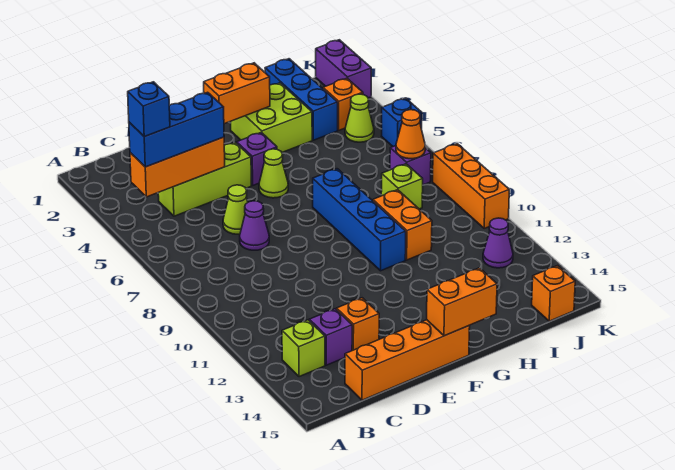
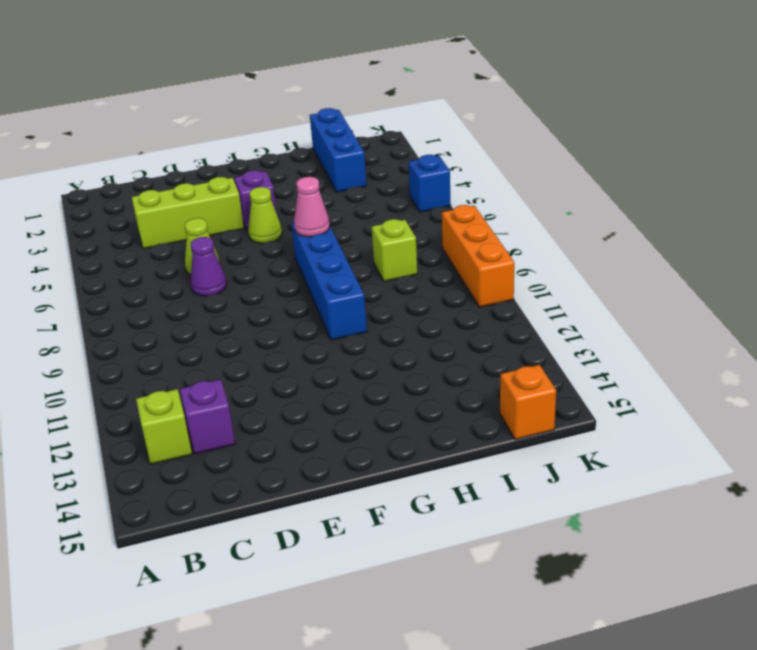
pink cone G7 level 2 -> none
none -> orange brick C15:F15 level 1
none -> orange brick D13 level 1
none -> lime brick G2:H3 level 1

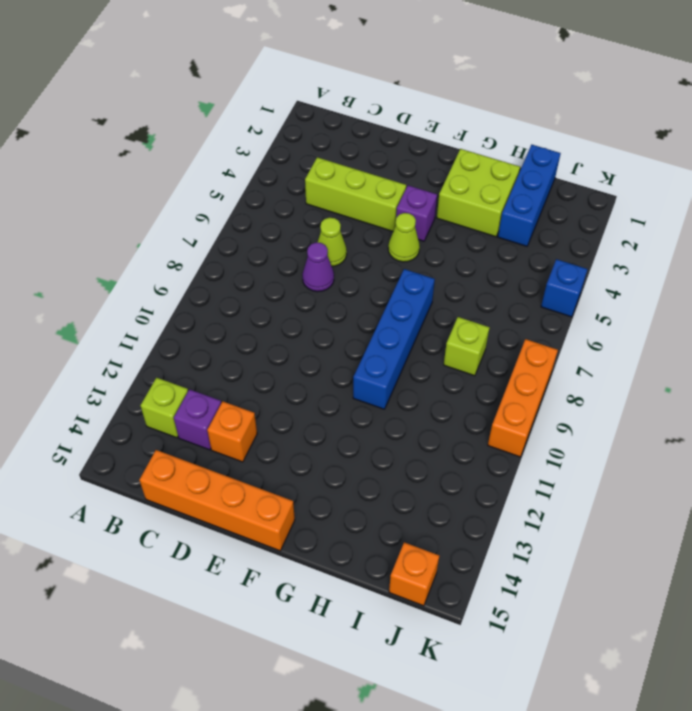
none -> orange brick H9:H10 level 1
none -> orange brick J3 level 1
none -> lime cone J4 level 1

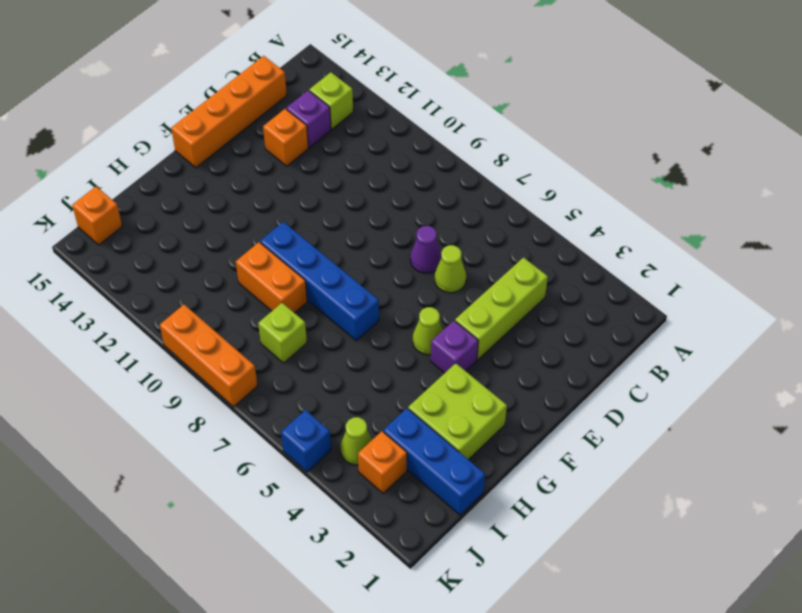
none -> purple brick J7 level 1
none -> purple cone J12 level 1
none -> purple brick K1:K2 level 1

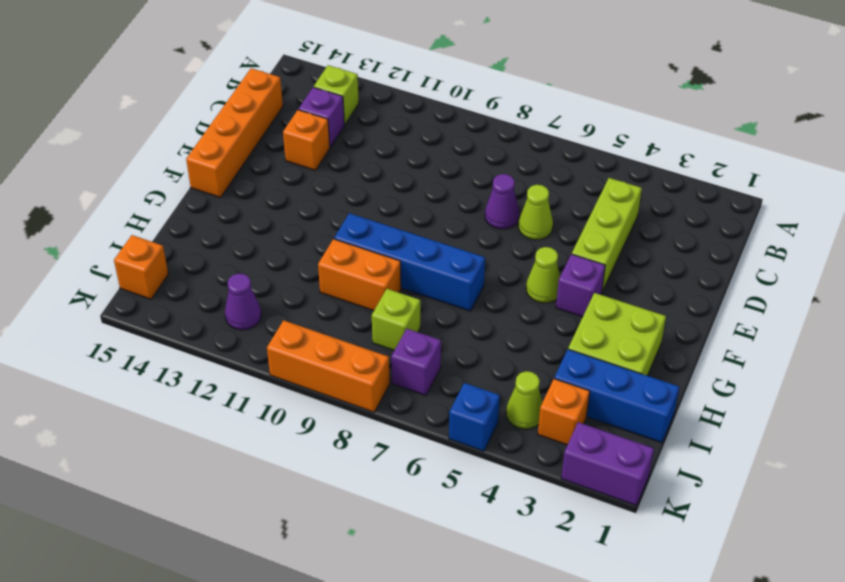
none -> orange brick B4:D4 level 2
none -> orange brick F2:G2 level 2
none -> orange brick F15:G15 level 2

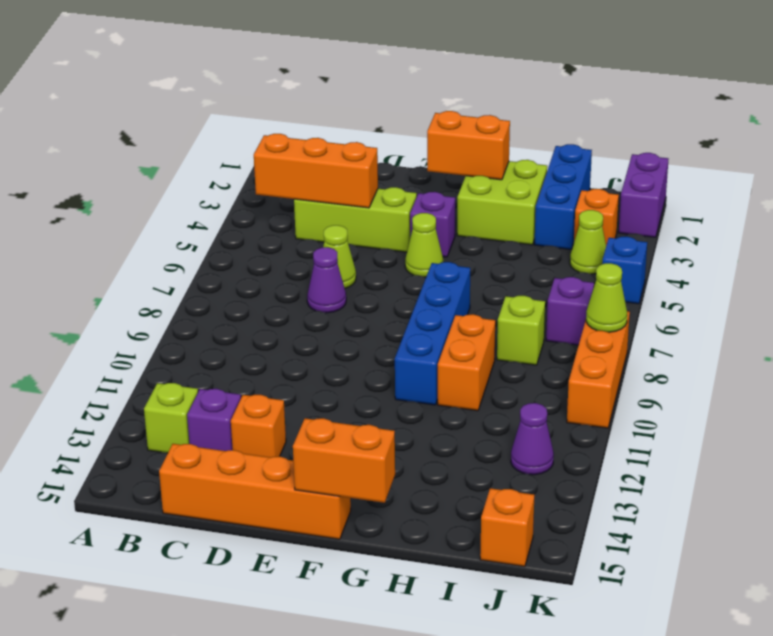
lime cone K8 level 2 -> none
none -> orange cone J7 level 2
none -> blue brick B4:D4 level 3
none -> blue brick B4 level 4

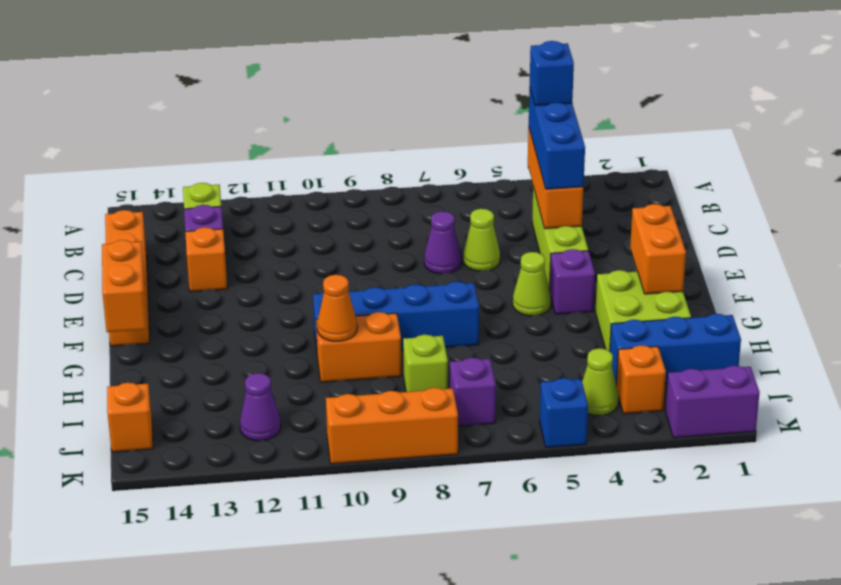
orange cone H10 level 2 -> orange cone J7 level 2

